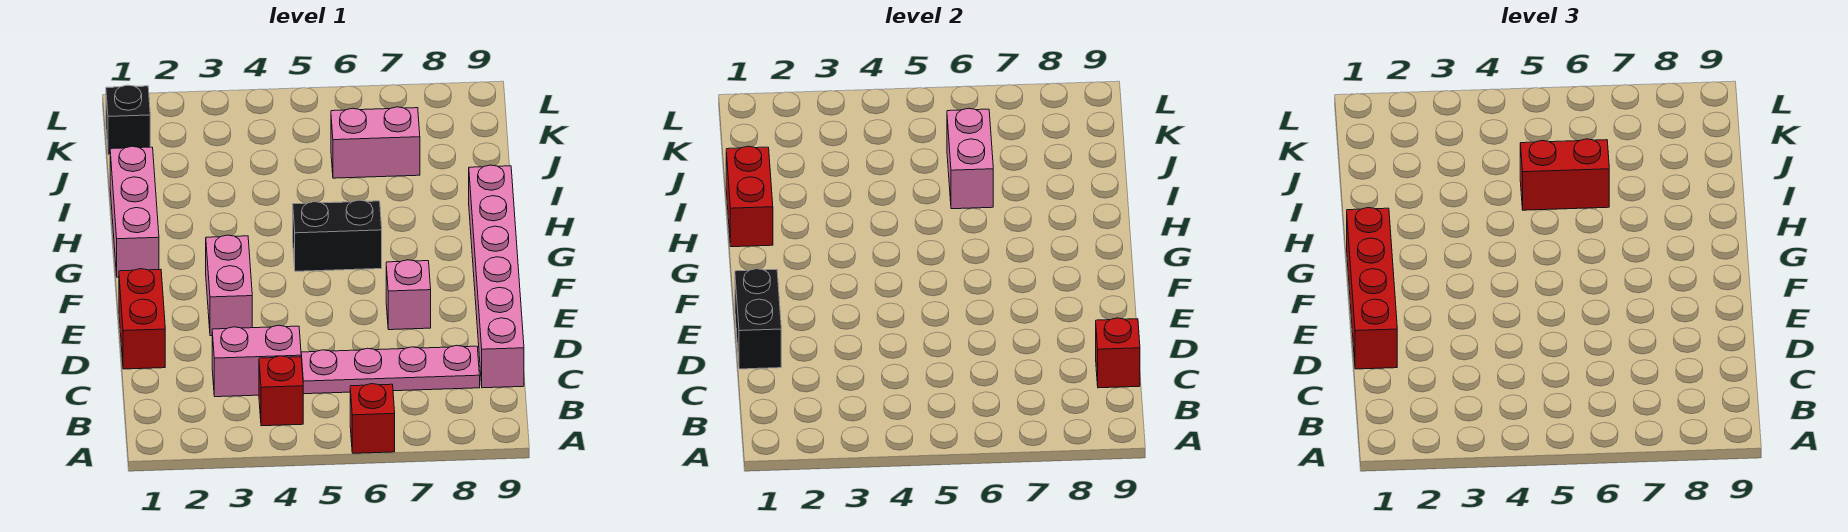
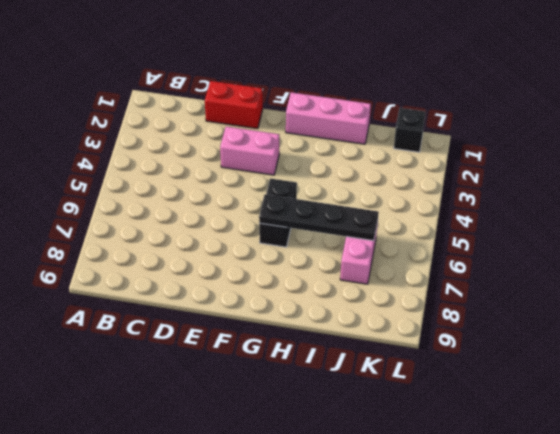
black plate G6:J6 level 2 -> pink brick I6:J6 level 2
none -> red brick A6 level 1
none -> red brick B4 level 1
none -> pink brick C3:C4 level 1

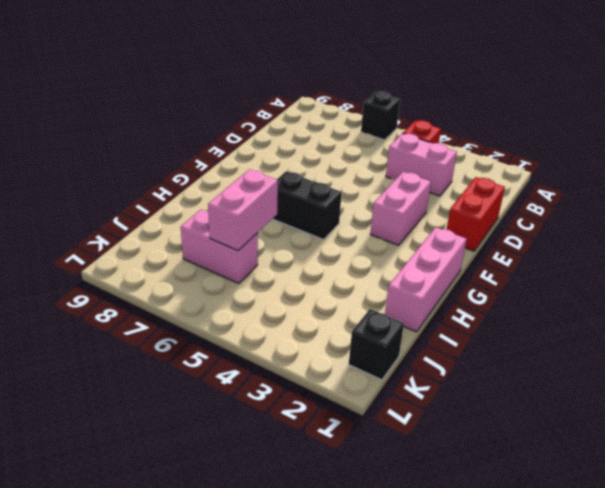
black brick A6 level 1 -> red brick A6 level 1
none -> pink plate C5:C8 level 1
none -> pink brick C9:H9 level 1
none -> pink brick E7 level 1

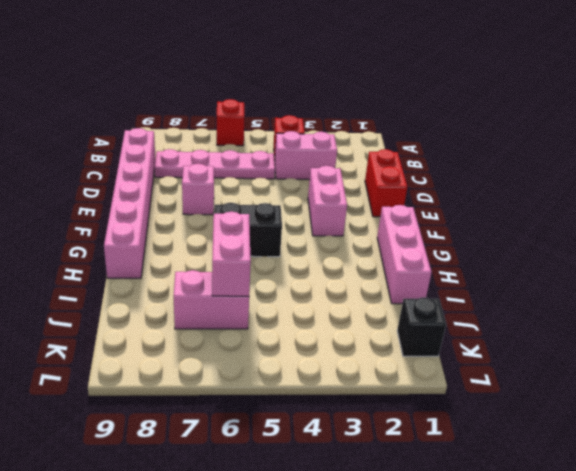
none -> red brick C9 level 2
none -> black brick D1:E1 level 2
none -> red brick H1:I1 level 2

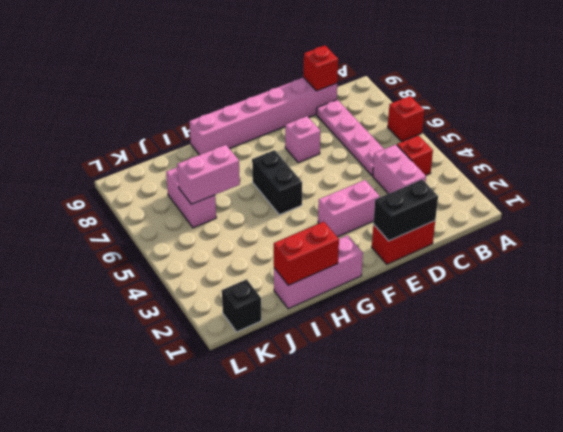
none -> red brick D1:G1 level 3
none -> red brick I5:I6 level 3

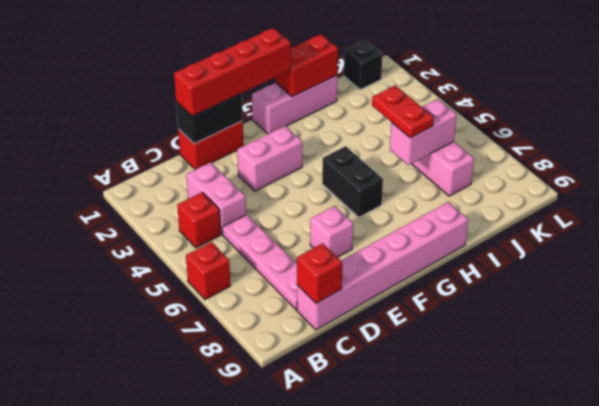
red plate I5:I6 level 3 -> red brick I5:I6 level 3

